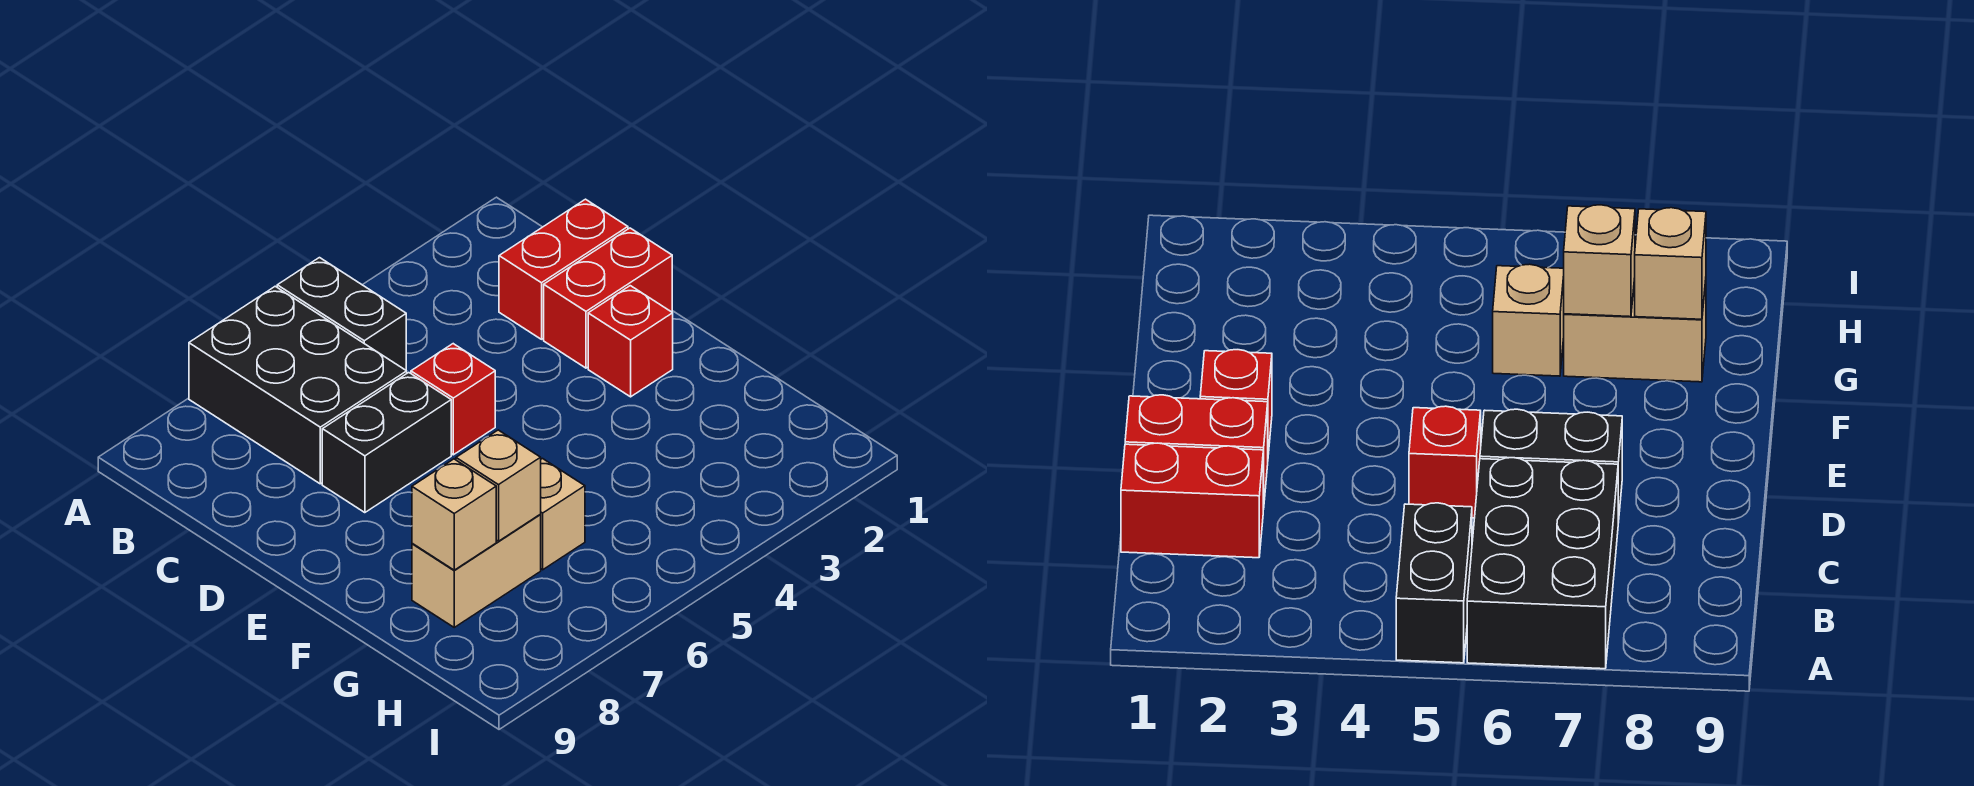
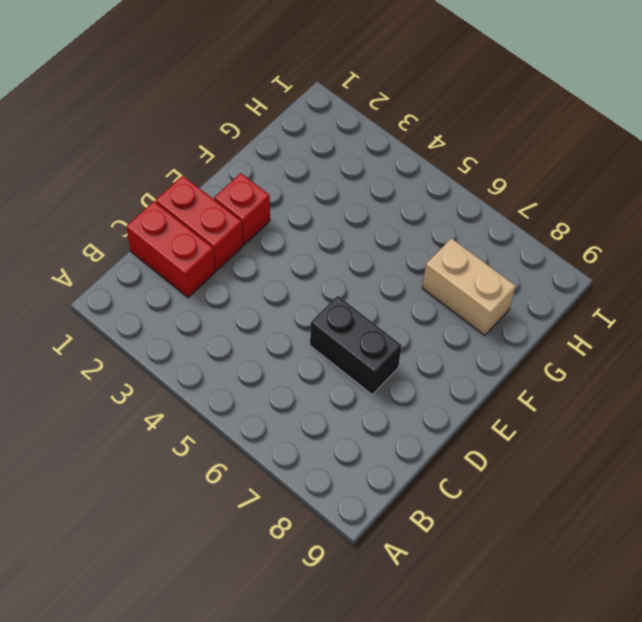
none -> black brick A5:B5 level 1
none -> black brick A6:C7 level 1

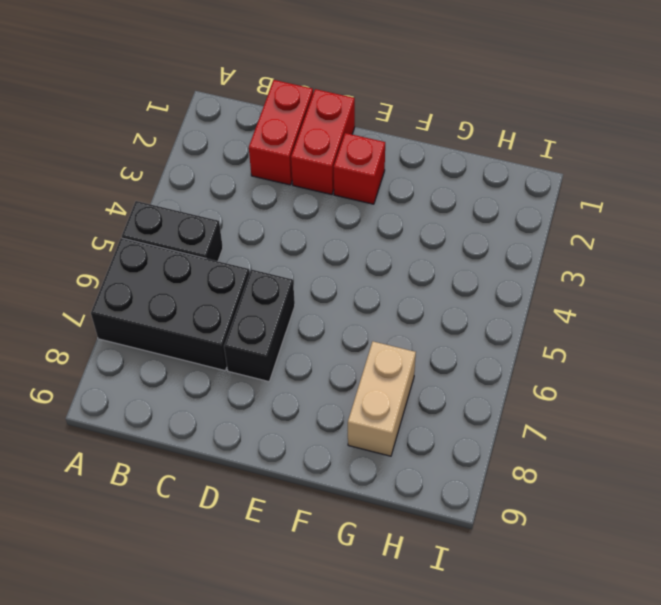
none -> red brick D5 level 1
none -> tan brick G6 level 1

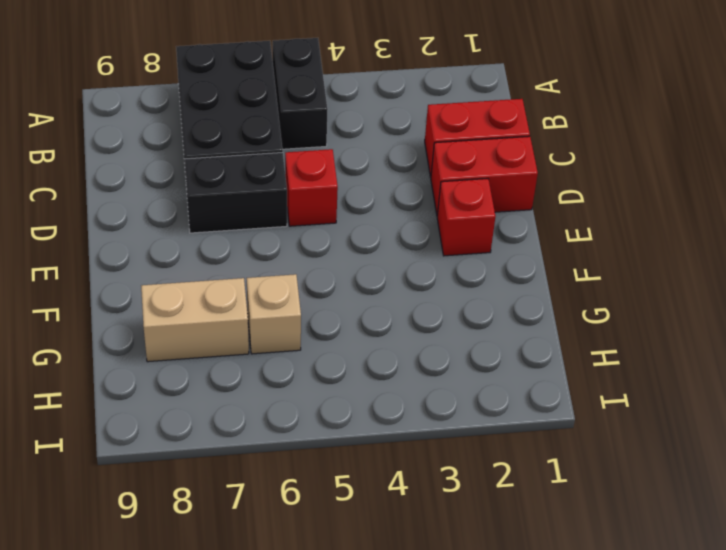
none -> tan brick G7 level 2
none -> tan brick G8 level 2

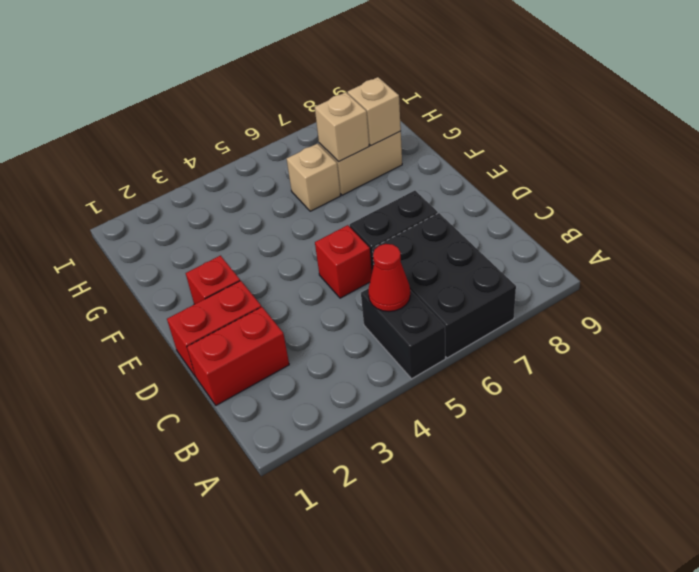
red cone B5 level 2 -> none

